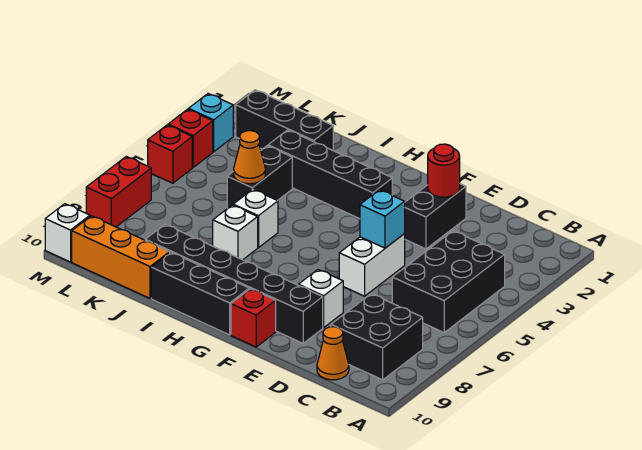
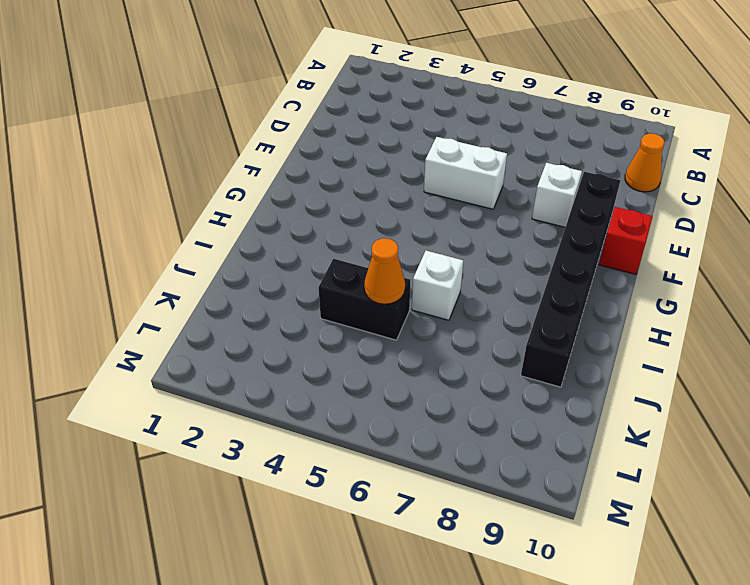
none -> black brick B4:C6 level 1
none -> black brick B8:C9 level 1
none -> black brick E2:E3 level 1

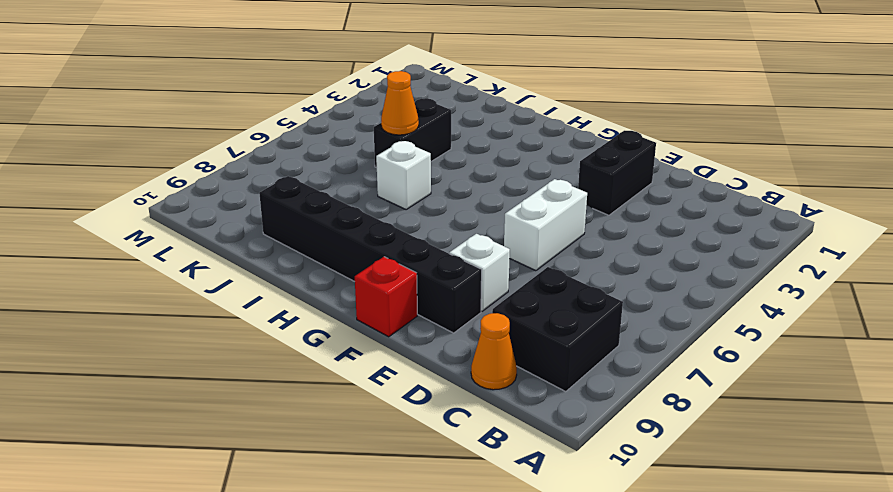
none -> black brick B4:C6 level 1
none -> black brick G3:J3 level 1
none -> black brick G10:I10 level 1

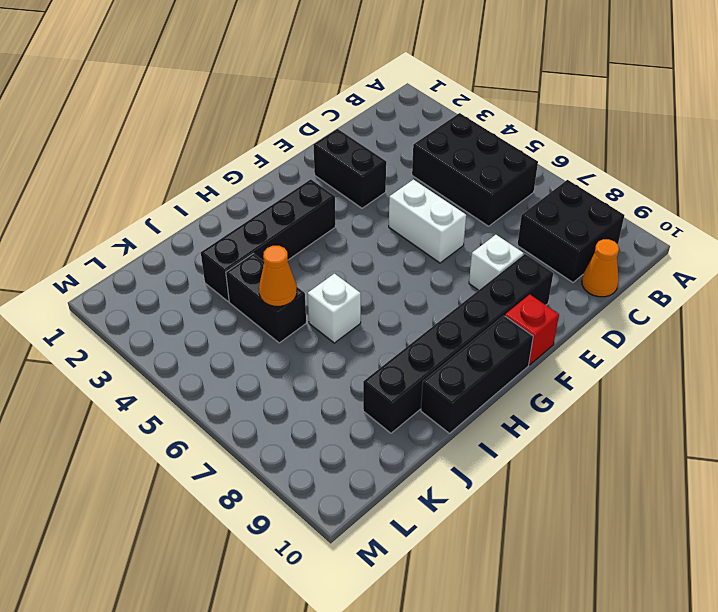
none -> white brick I7 level 1
none -> black brick J2:L2 level 1
none -> orange brick J10:L10 level 1

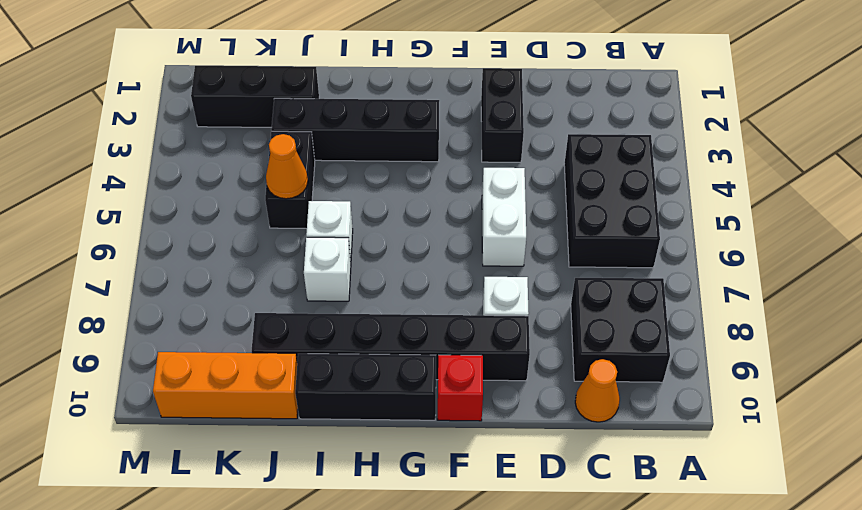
none -> cyan brick M3 level 1
none -> red brick M4 level 1
none -> red brick M5 level 1

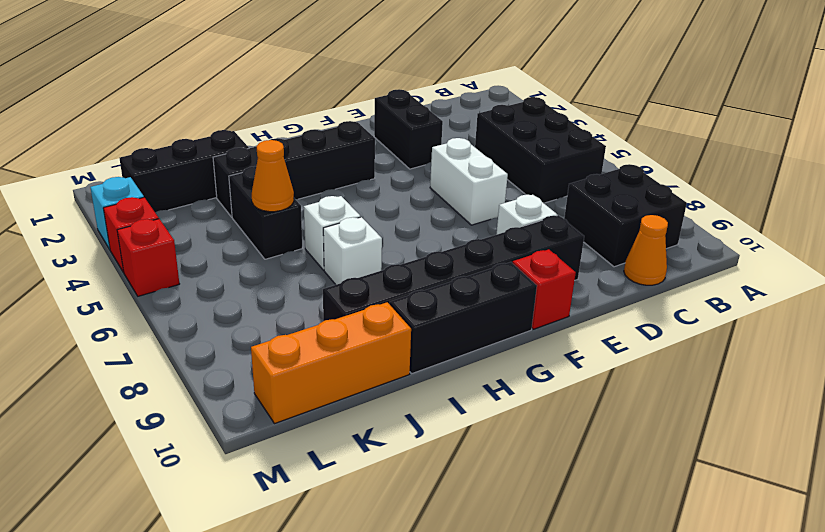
none -> red brick M7:M8 level 1
none -> white brick M10 level 1
none -> red round brick E2 level 2

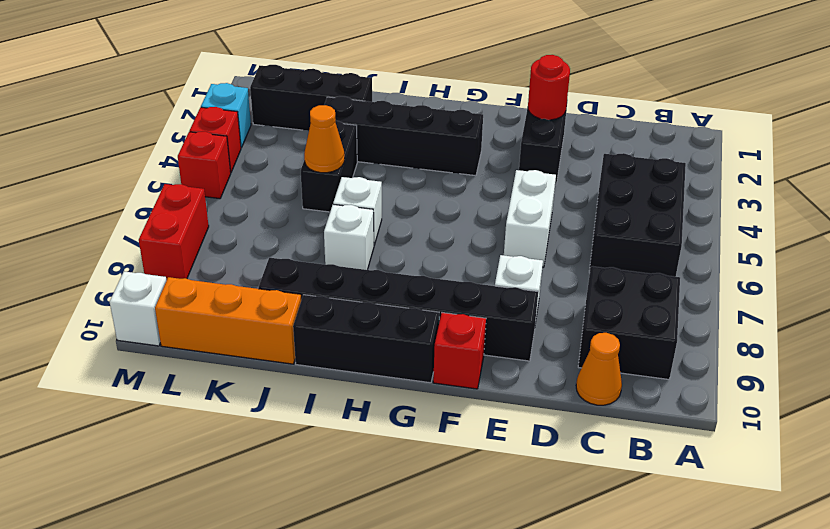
none -> cyan brick E5 level 2

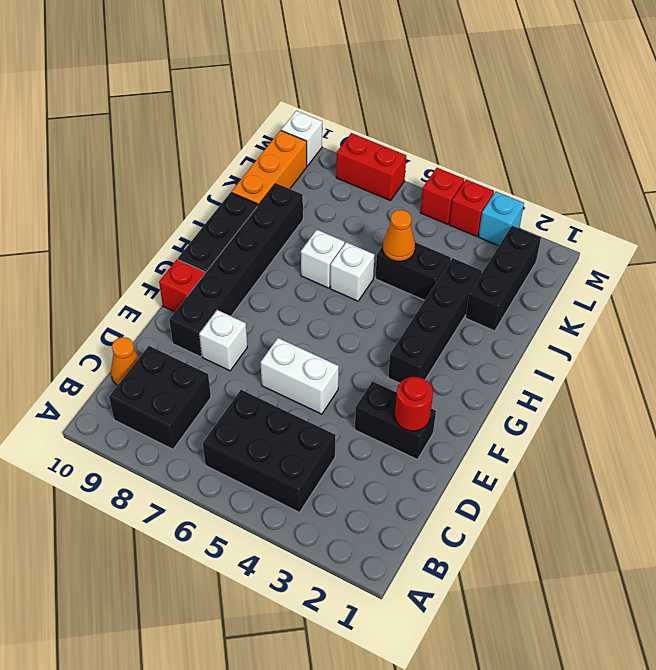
none -> cyan brick E5 level 2

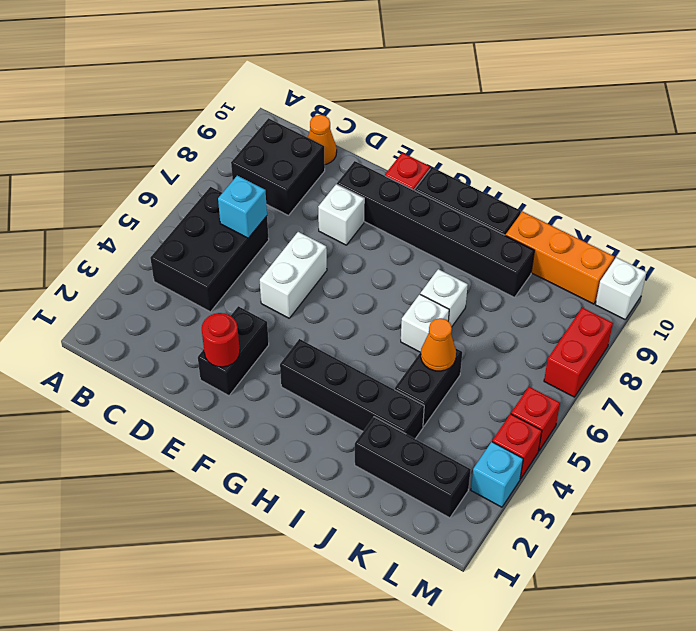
cyan brick C6 level 2 -> cyan brick E5 level 2

